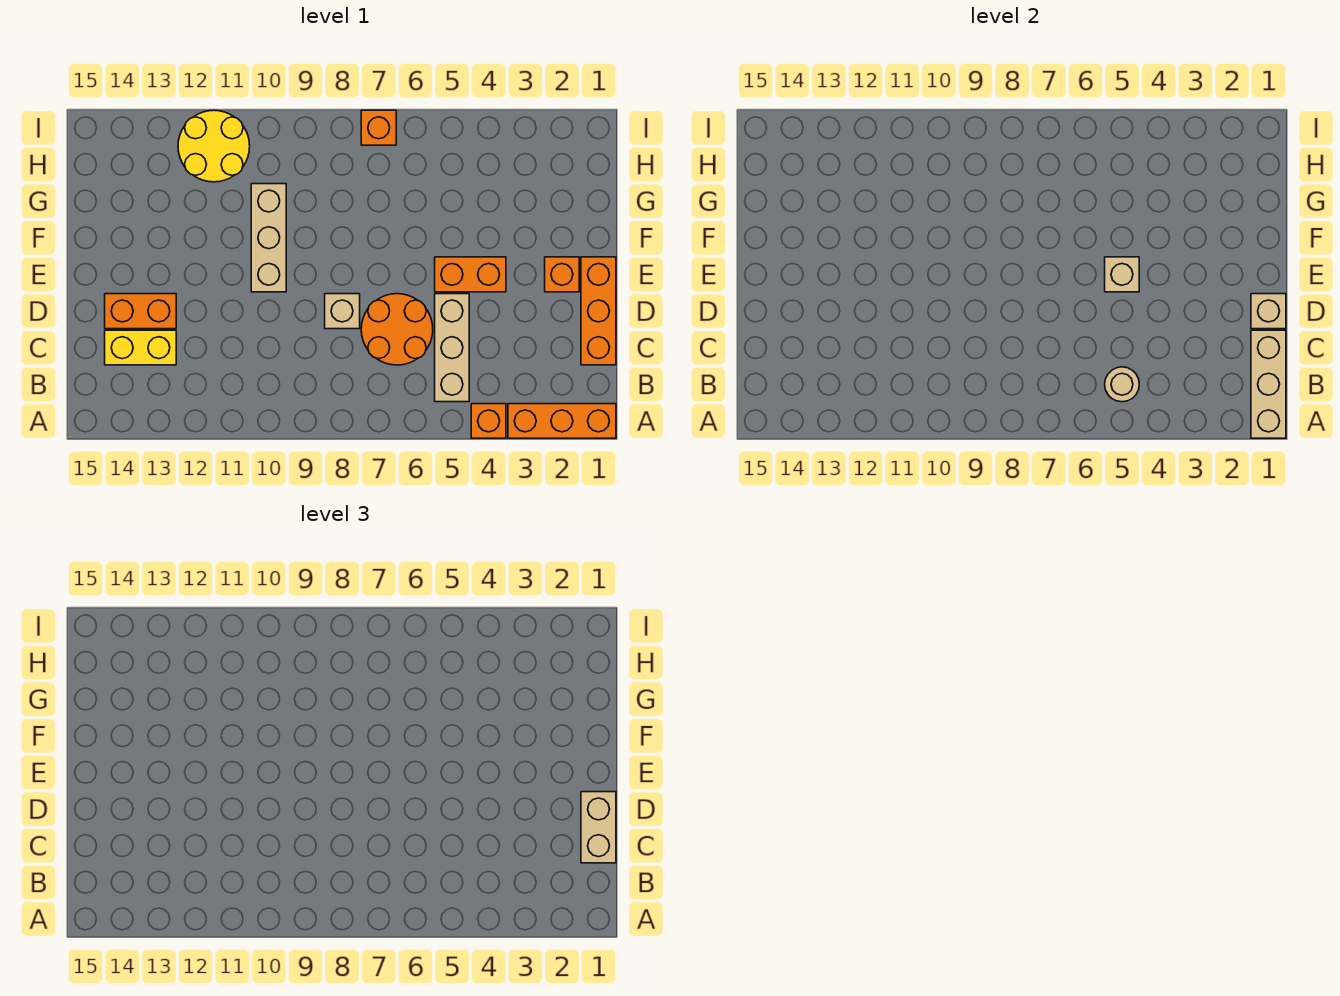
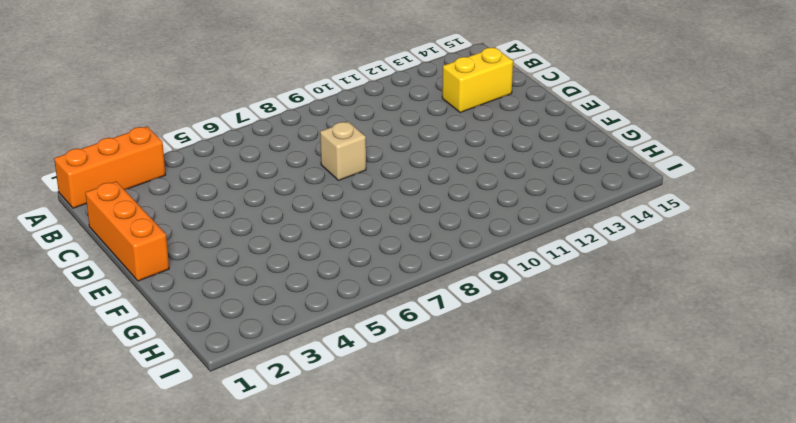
none -> orange brick A4 level 1
none -> tan brick B5:D5 level 1
none -> orange round brick C6:D7 level 1

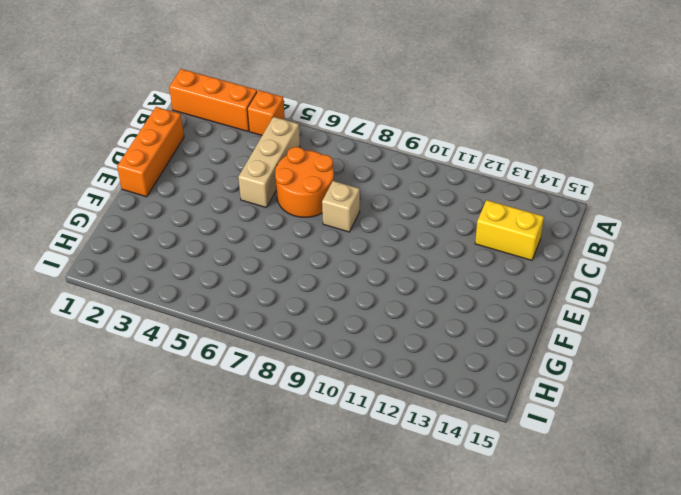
none -> orange brick D13:D14 level 1
none -> orange brick E2 level 1
none -> orange brick E4:E5 level 1

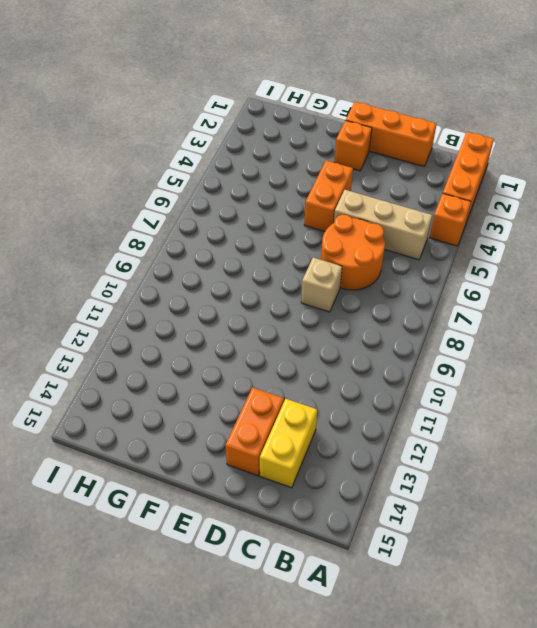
none -> tan brick E10:G10 level 1
none -> yellow round brick H11:I12 level 1
none -> orange brick I7 level 1

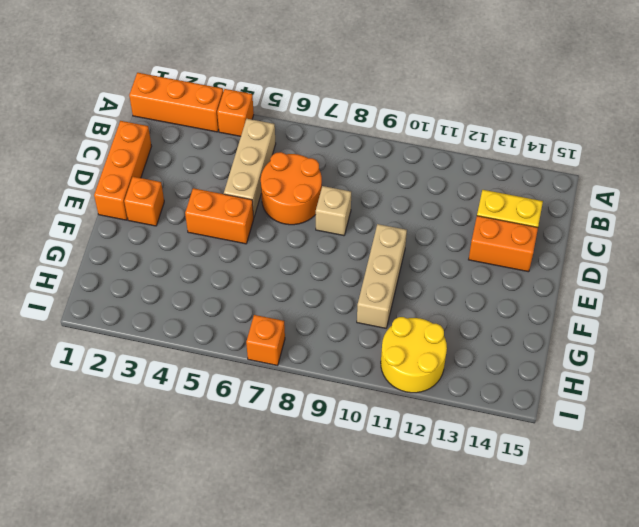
none -> tan brick A1:C1 level 2
none -> tan round brick B5 level 2
none -> tan brick D1 level 2

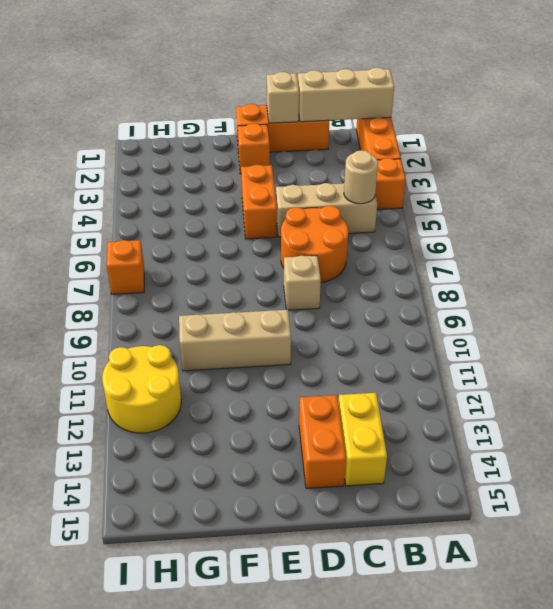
none -> tan brick E5 level 2
none -> tan brick C1:D1 level 3

